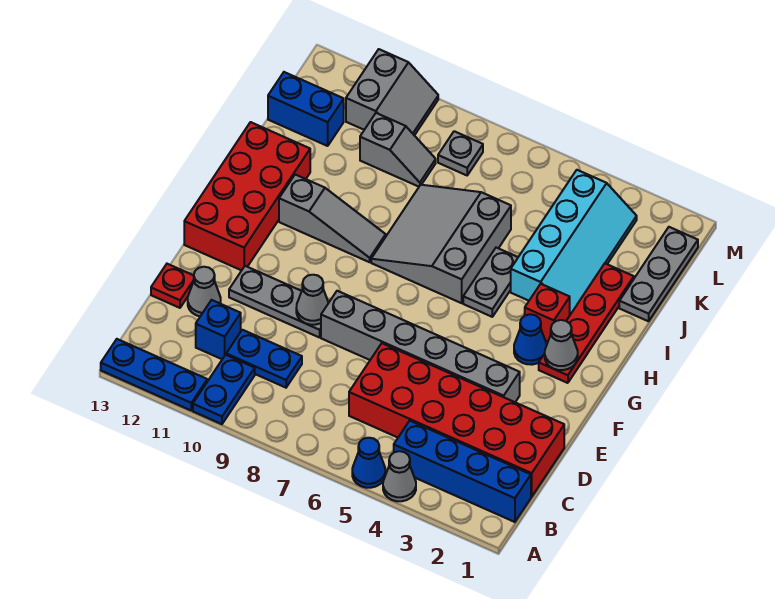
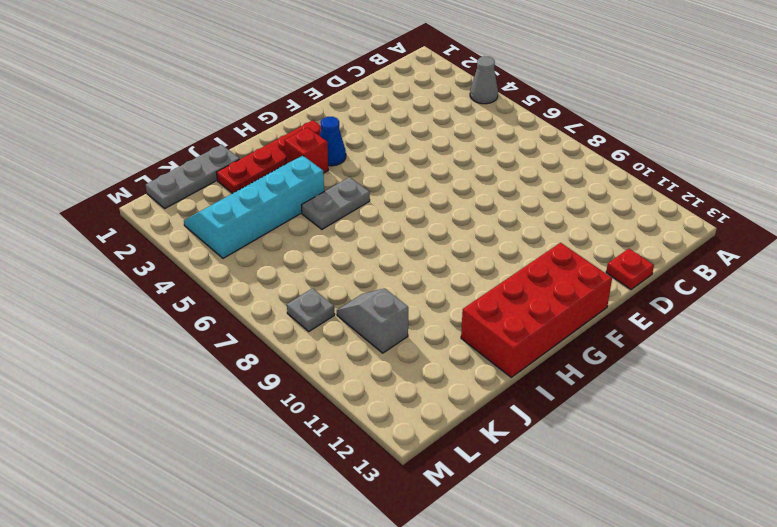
none -> blue cone A5 level 1
none -> blue plate A10:B10 level 1
none -> blue plate A11:A13 level 1

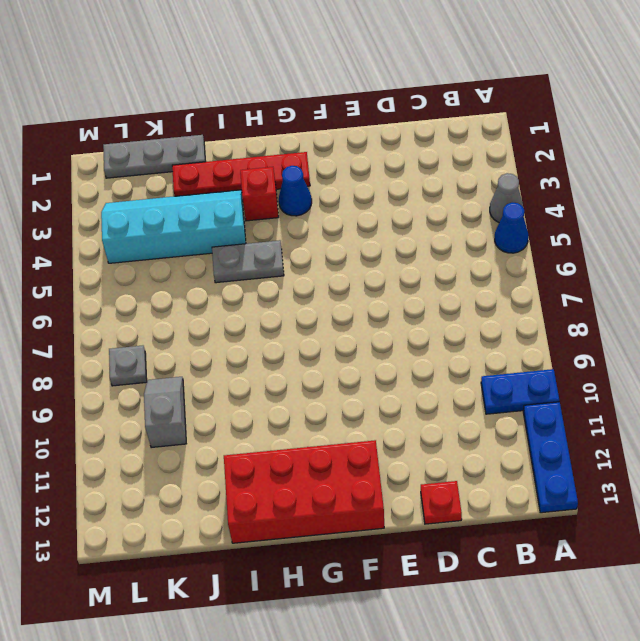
none -> blue brick B1:B4 level 1
none -> red brick C1:D6 level 1
none -> blue plate C9:C10 level 1

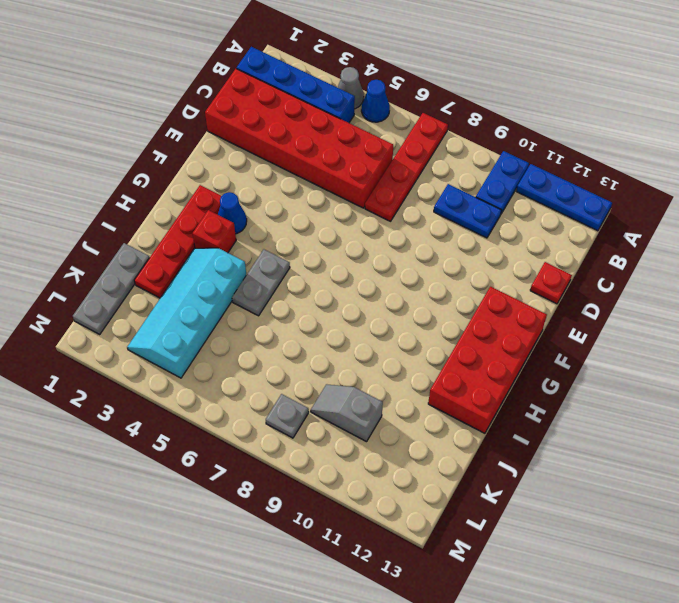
red plate A7:D7 level 1 -> none
none -> blue brick C11 level 1
none -> grey cone D12 level 1
none -> grey brick E3:E8 level 1

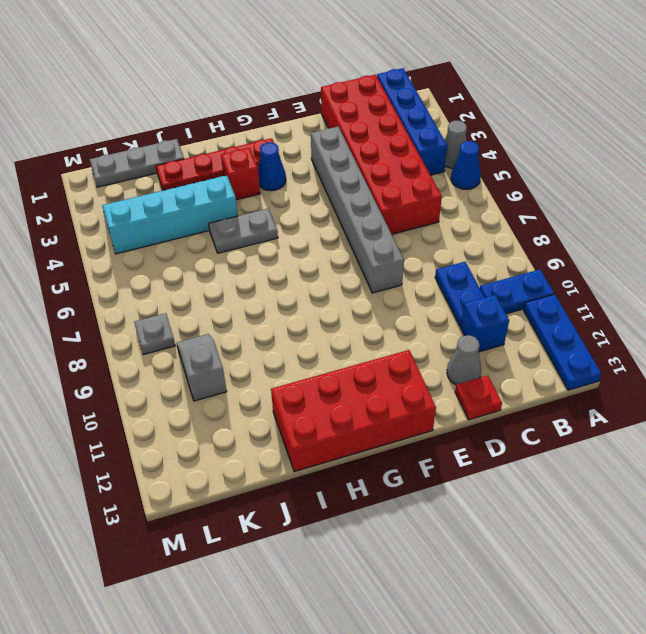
none -> grey plate E9:E11 level 1
none -> grey slope H6:J8 level 1 top 6
none -> grey slope H9:H11 level 1 top 11

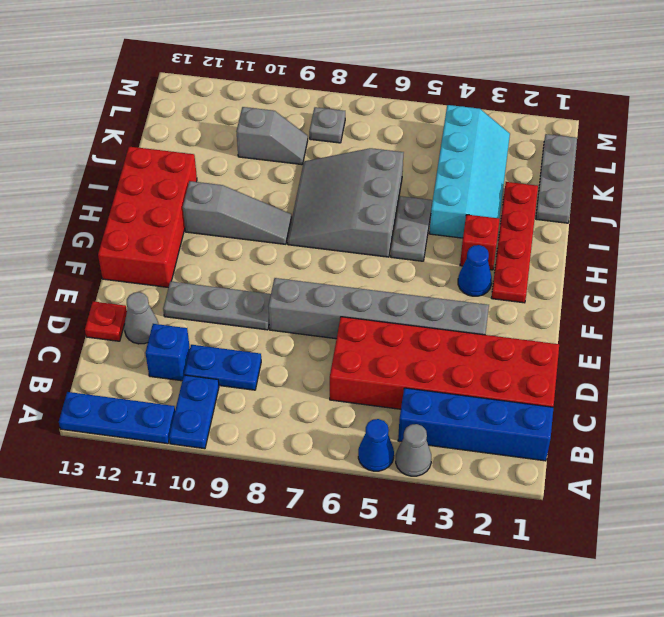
none -> blue brick K12:K13 level 1
none -> grey slope L10:M11 level 1 top 11
none -> grey cone E9 level 2

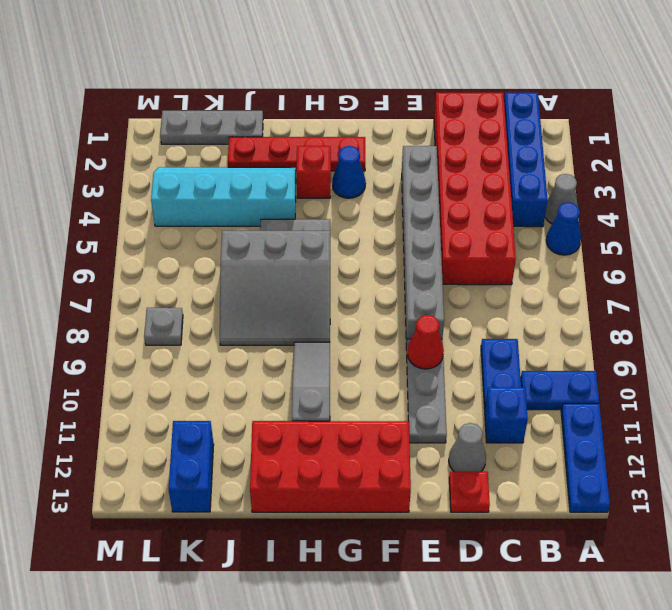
red cone E9 level 2 -> grey cone E9 level 2
none -> grey slope K9:K10 level 1 top 10
none -> grey slope L10:M11 level 1 top 11
none -> grey cone G2 level 2

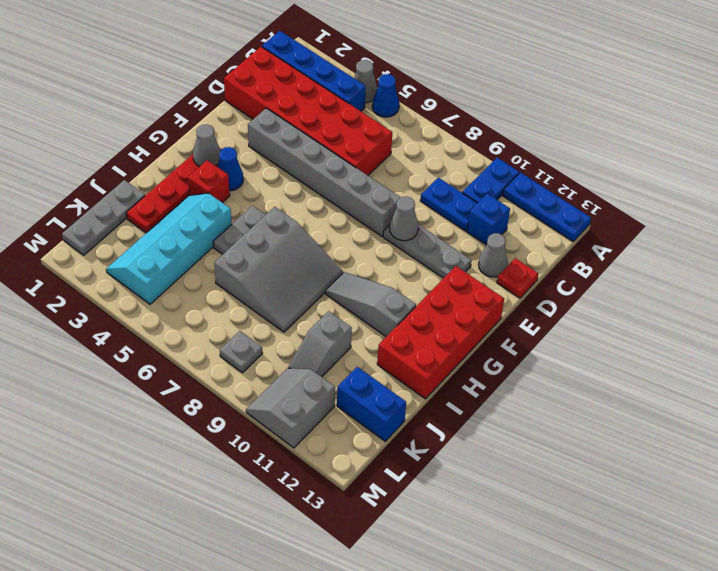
grey slope J10:K10 level 1 top J -> grey slope K9:K10 level 1 top 10

